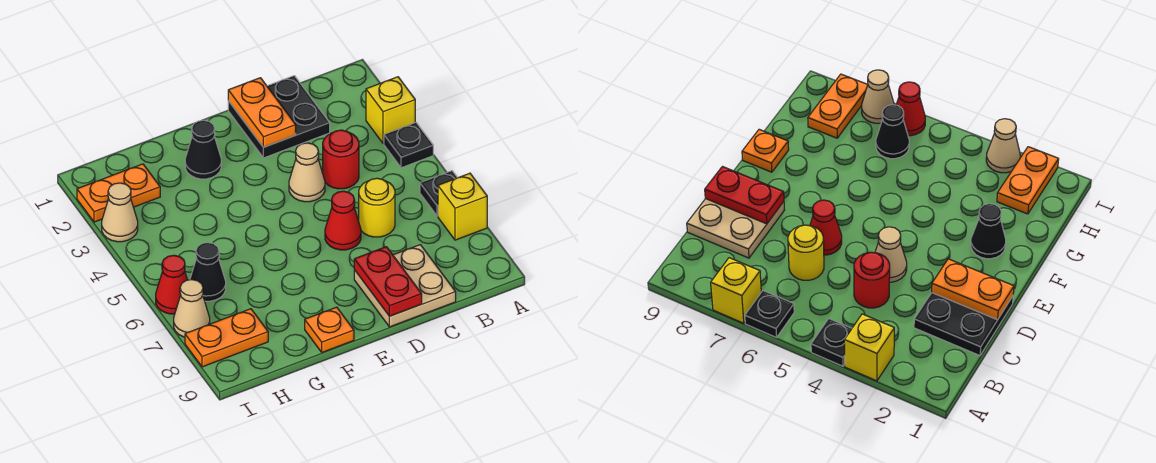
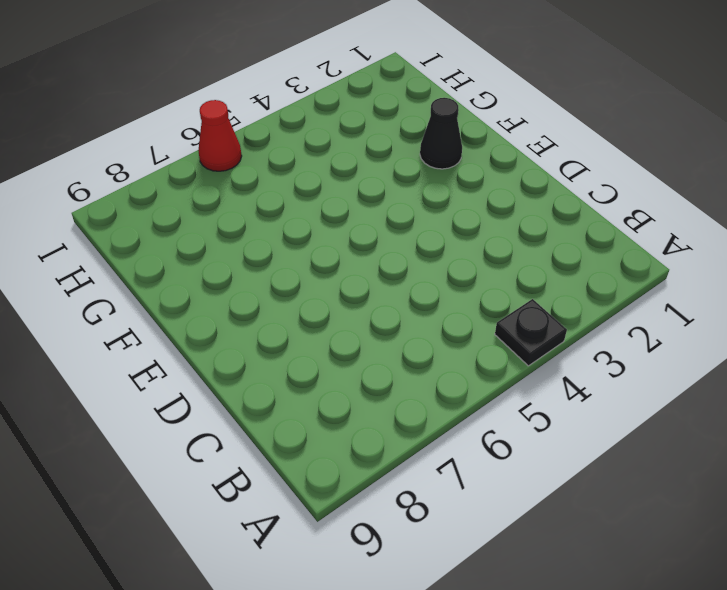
none -> yellow brick A3 level 1
none -> black plate A6 level 1
none -> yellow brick A7 level 1

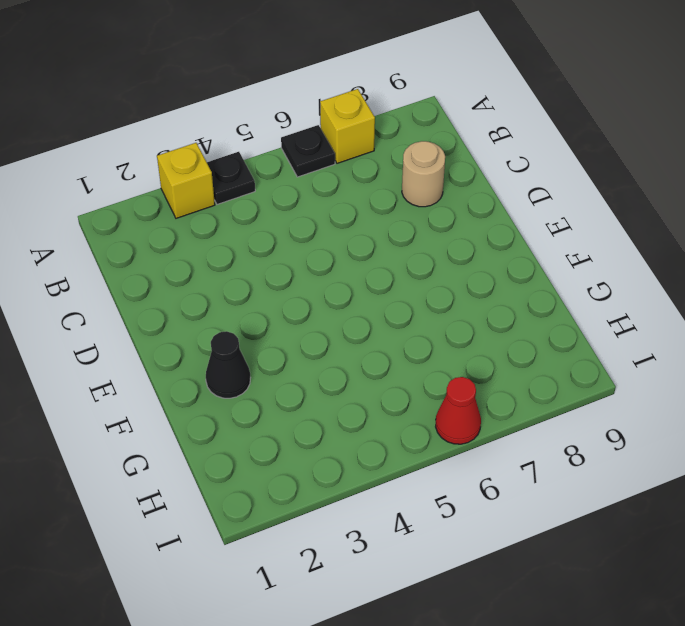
tan round brick C8 level 1 -> tan plate C8:D9 level 1
none -> black plate C1:D2 level 1
none -> red round brick C4 level 1
none -> yellow round brick C6 level 1

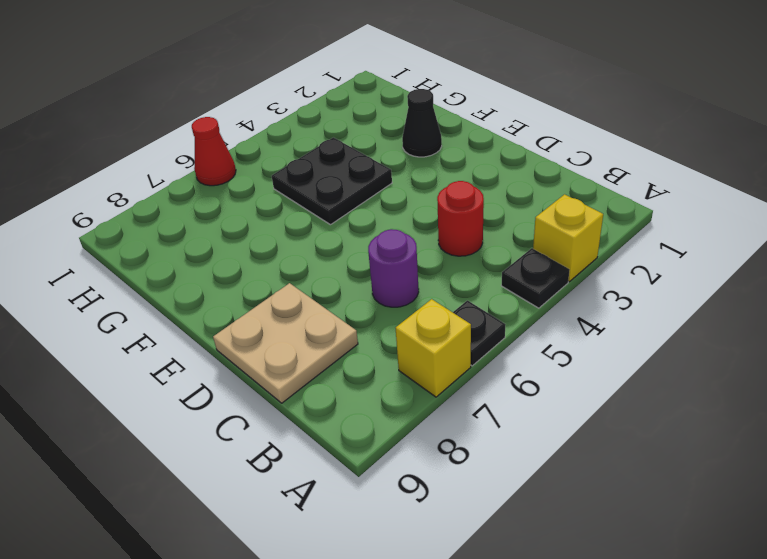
purple round brick C6 level 1 -> yellow round brick C6 level 1
black plate F4:G5 level 1 -> black plate C1:D2 level 1
none -> tan cone D4 level 1
none -> red cone D6 level 1
none -> orange plate F9 level 1

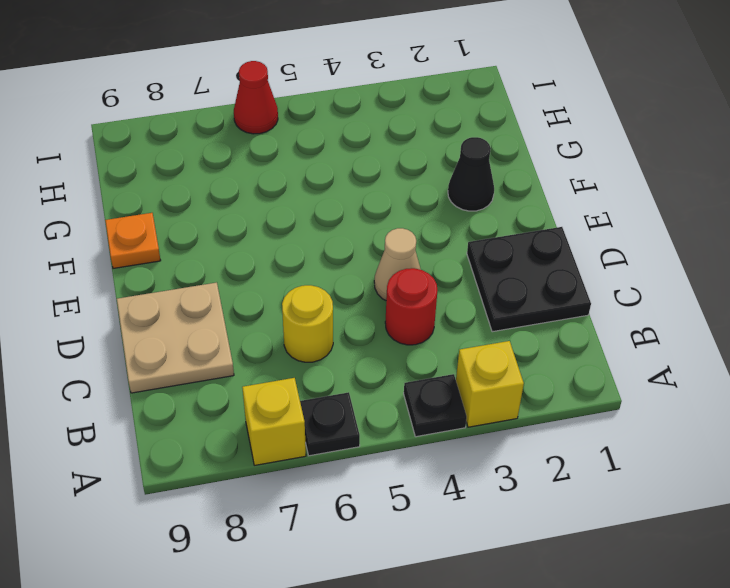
none -> red cone D6 level 1
none -> orange plate H2:I2 level 1
none -> black cone H6 level 1

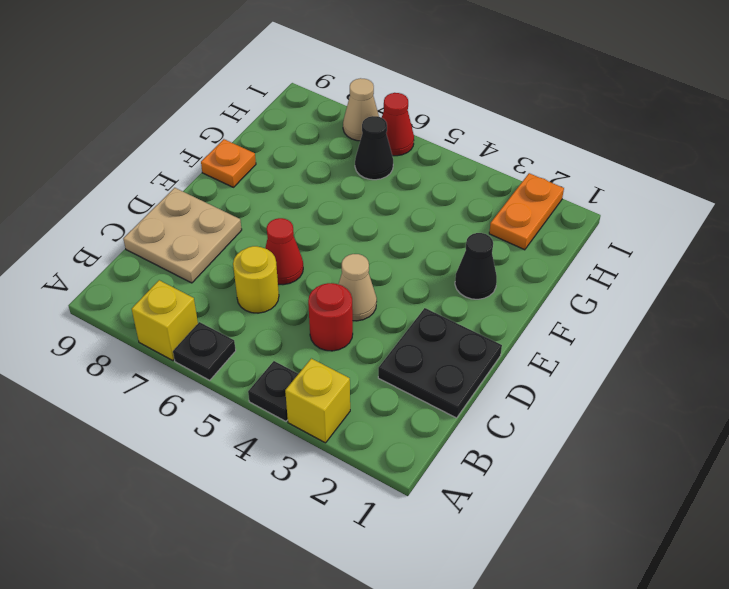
none -> orange plate H8:I8 level 1
none -> tan cone I3 level 1
none -> orange plate D1:D2 level 2

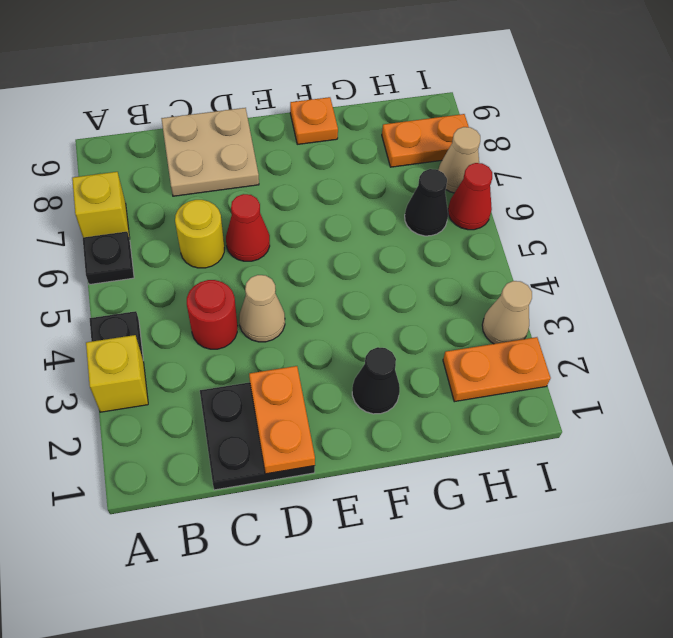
none -> red plate D8:D9 level 2

